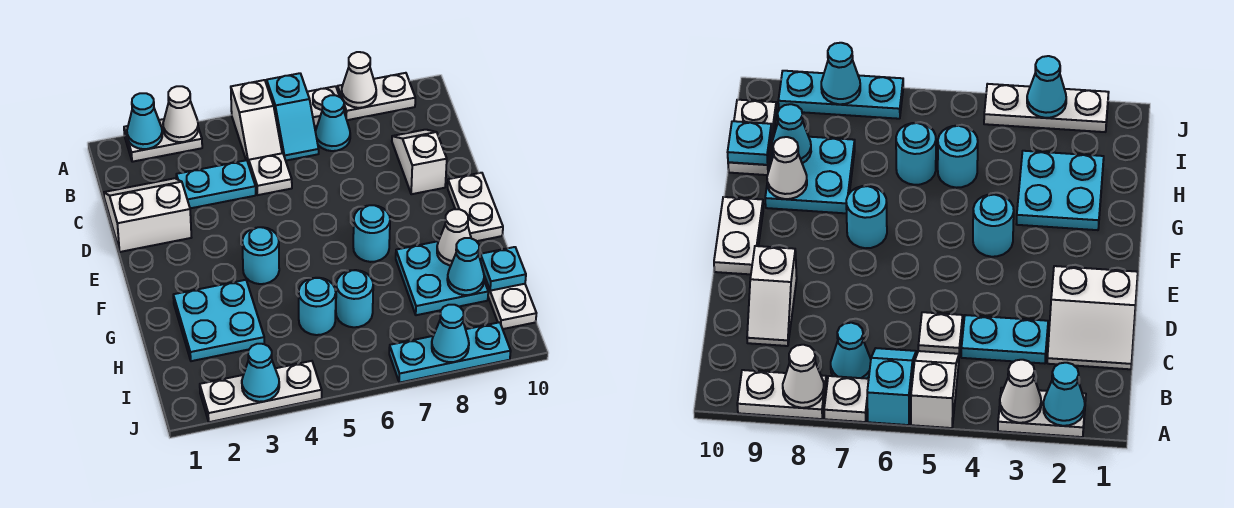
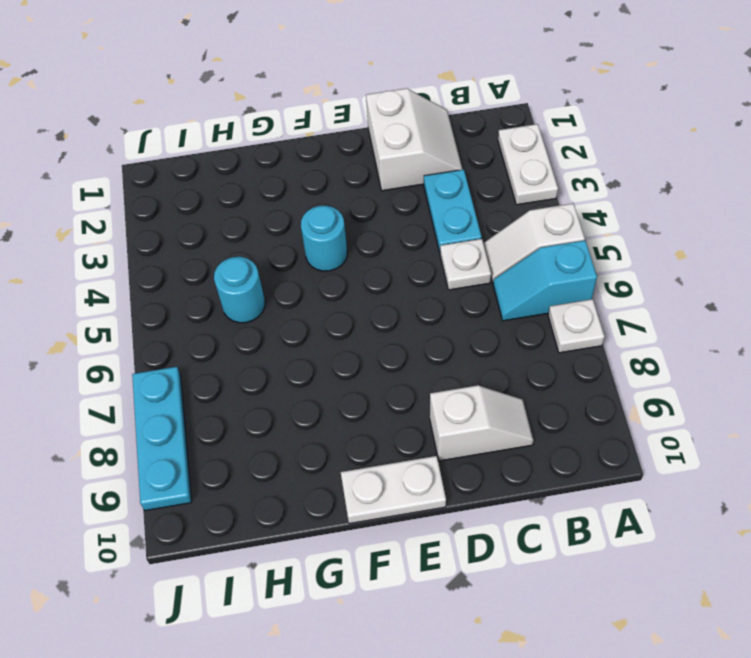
none -> white plate A8:A9 level 1
none -> cyan cone B7 level 1
none -> cyan round brick F7 level 1

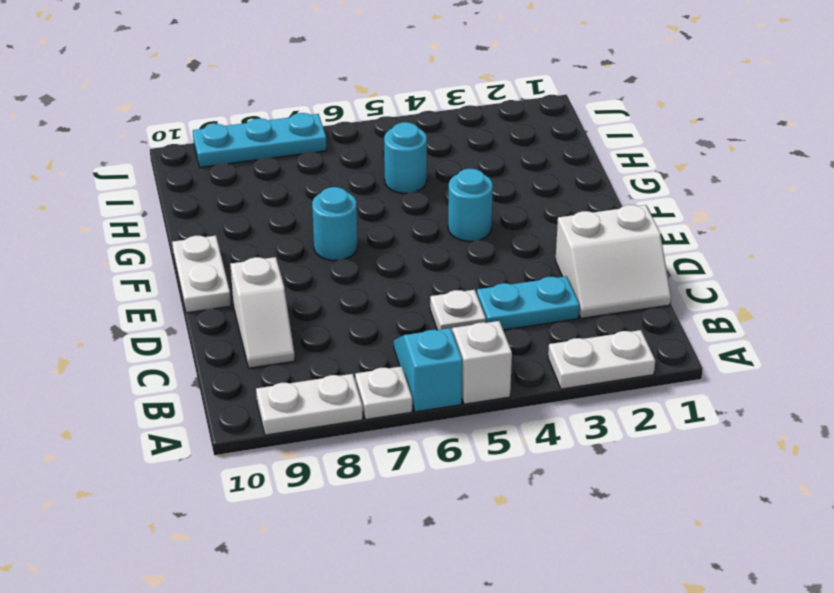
none -> cyan cone B7 level 1
none -> cyan plate G2:H3 level 1
none -> cyan plate G8:H9 level 1

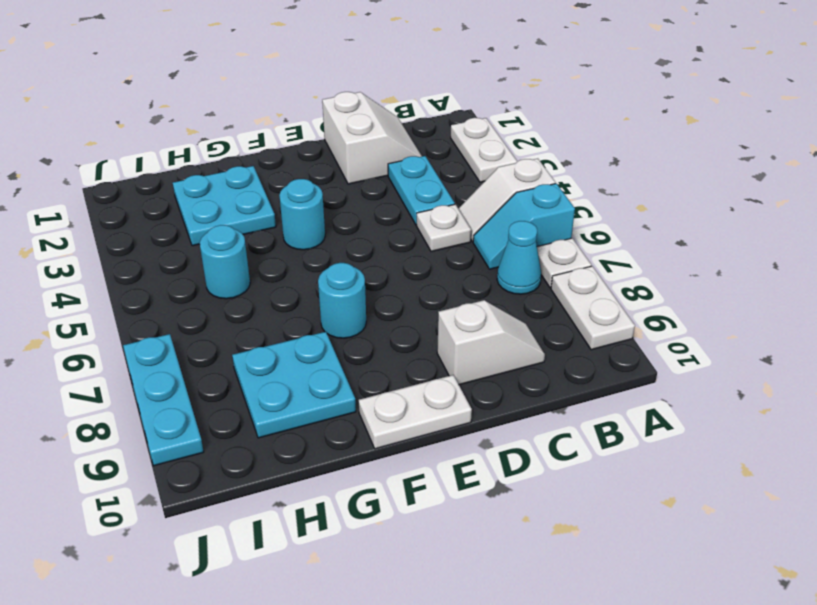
none -> cyan round brick H6 level 1
none -> white plate H10:I10 level 1
none -> white plate J2:J4 level 1

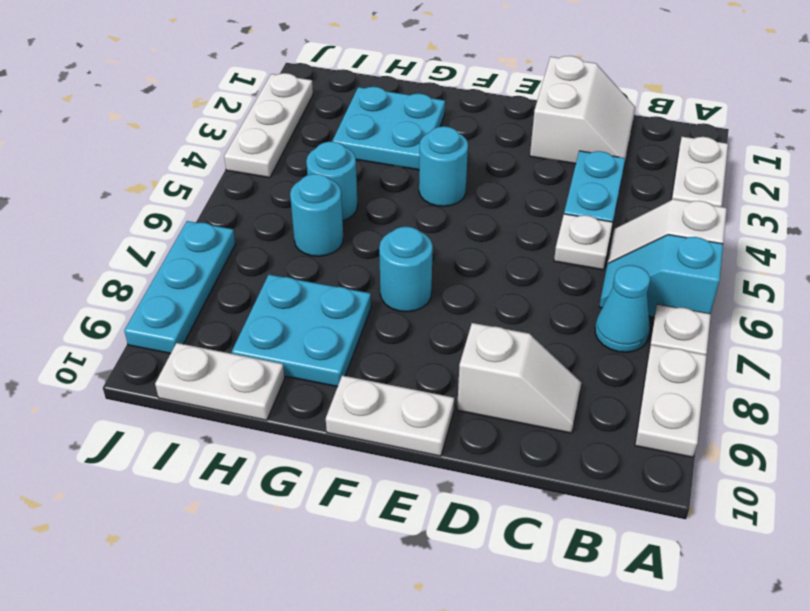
none -> cyan cone A2 level 2
none -> white cone A3 level 2
none -> white cone A8 level 2

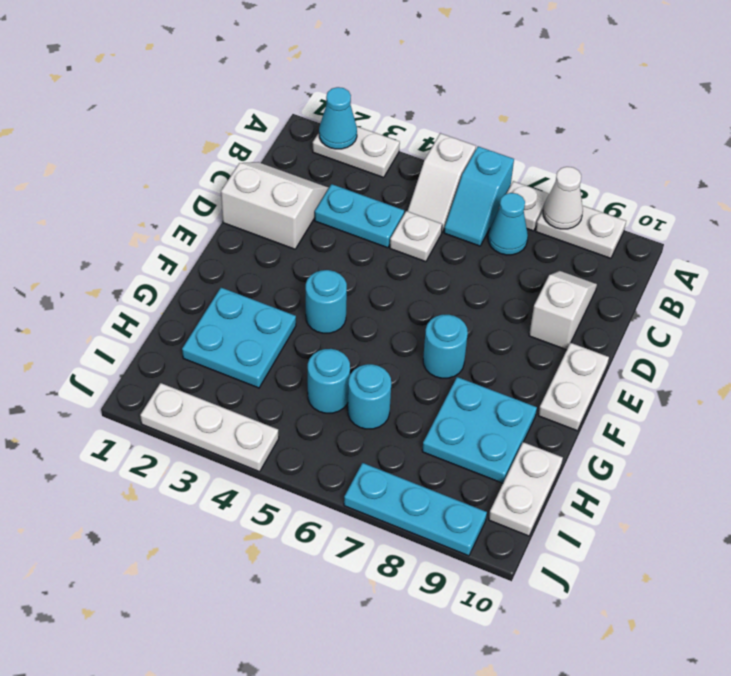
none -> white cone A3 level 2
none -> white cone G9 level 2
none -> cyan cone H9 level 2

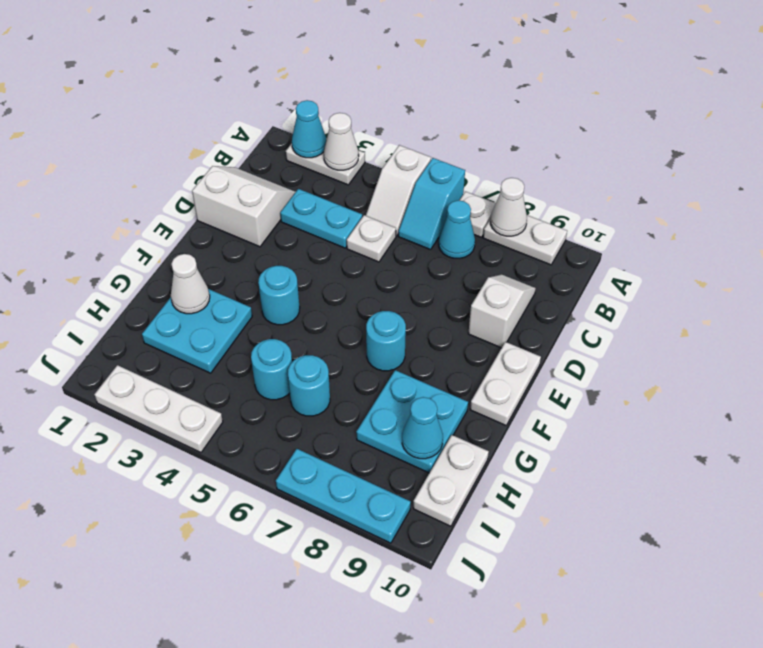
white cone G2 level 2 -> white cone G9 level 2
none -> cyan plate H10 level 2
none -> cyan cone J3 level 2
none -> cyan cone J8 level 2

